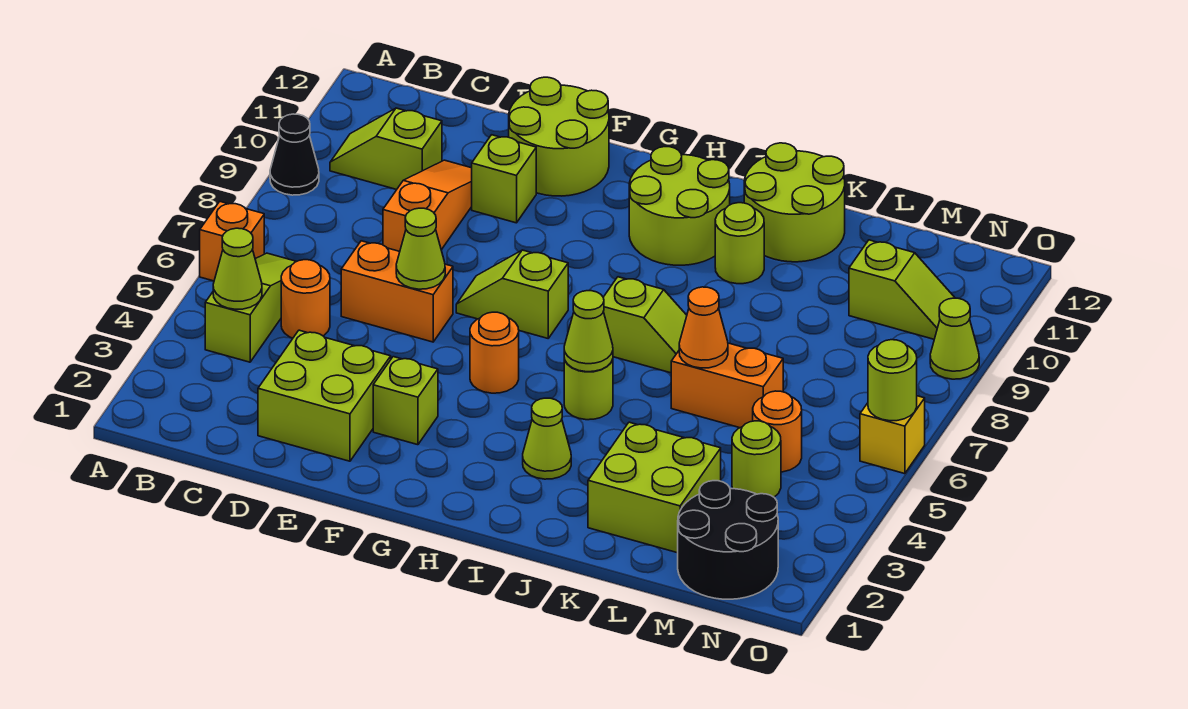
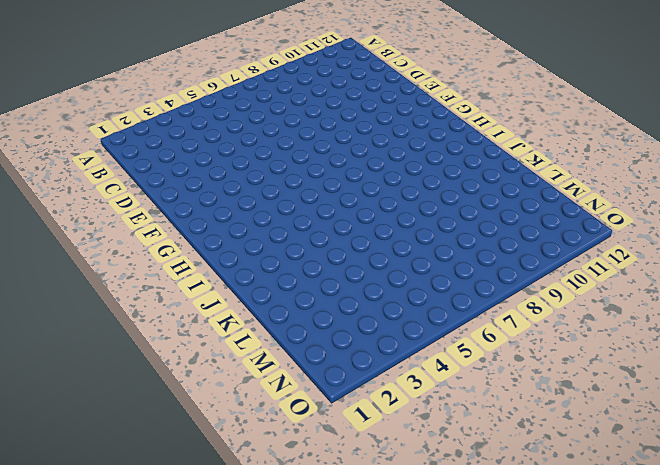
none -> orange brick A6 level 1
none -> black cone A9 level 1
none -> lime slope B4:B6 level 1 top 4
none -> lime slope B10:C10 level 1 top C

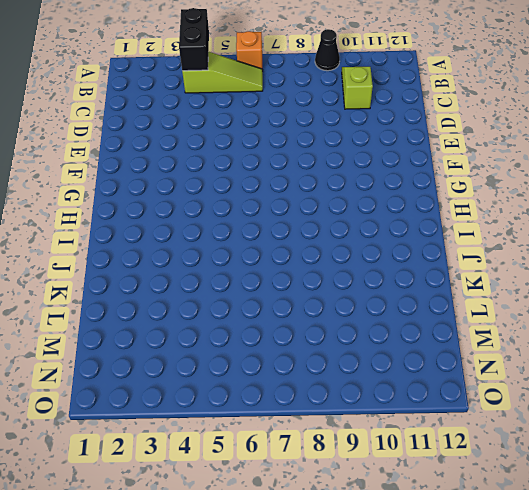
black brick A4:B4 level 2 -> lime cone B4 level 2
none -> orange round brick C5 level 1
none -> lime brick D2:E3 level 1
none -> orange brick D6:E6 level 1
none -> orange slope D8:D10 level 1 top 8

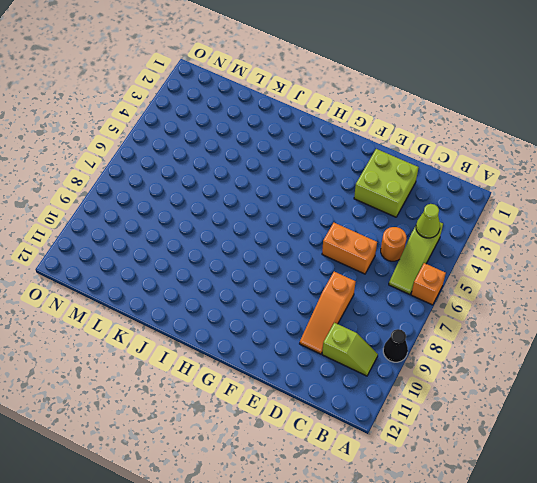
none -> lime brick E10 level 1
none -> lime round brick E11:F12 level 1
none -> lime brick F3 level 1
none -> lime slope F7:G7 level 1 top G

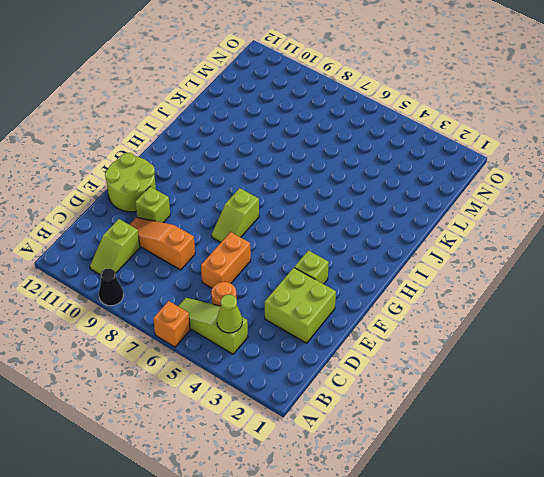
none -> orange round brick G5 level 1
none -> lime round brick H10:I11 level 1
none -> lime cone I3 level 1
none -> lime round brick I5 level 1

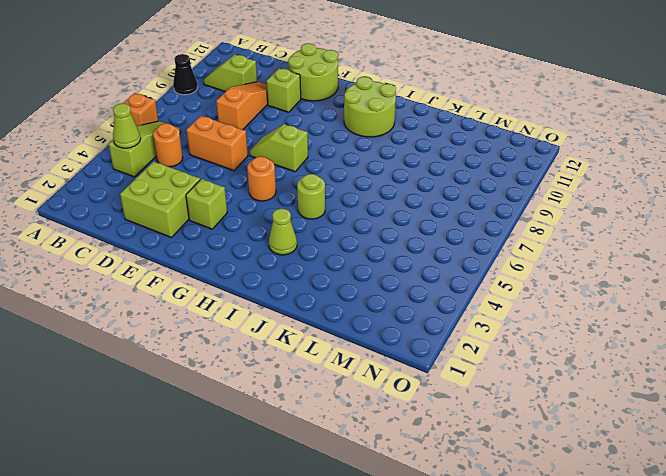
none -> lime slope I7:J7 level 1 top I
none -> lime round brick J10 level 1
none -> lime round brick J11:K12 level 1
none -> lime brick K2:L3 level 1

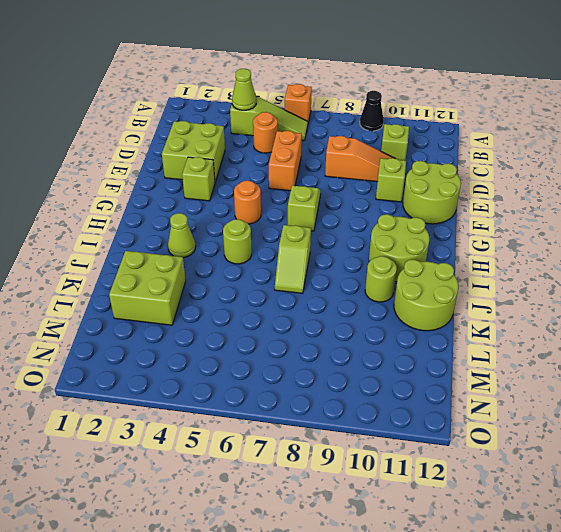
none -> orange brick K6:L6 level 1
none -> black round brick M1:N2 level 1
none -> lime round brick M4 level 1
none -> orange round brick M5 level 1

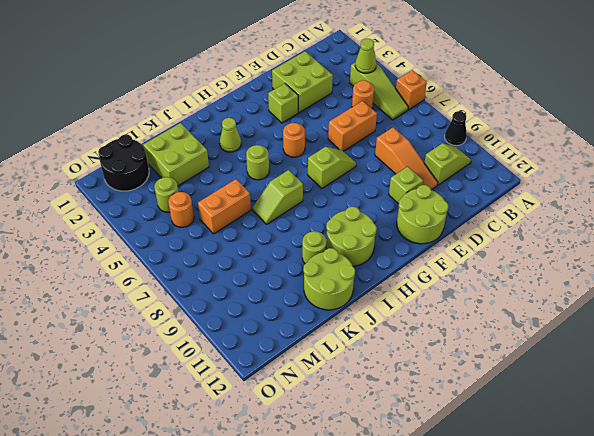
none -> lime slope M10:N10 level 1 top M
none -> yellow brick O6 level 1
none -> lime cone O9 level 1
none -> lime cone E6 level 2

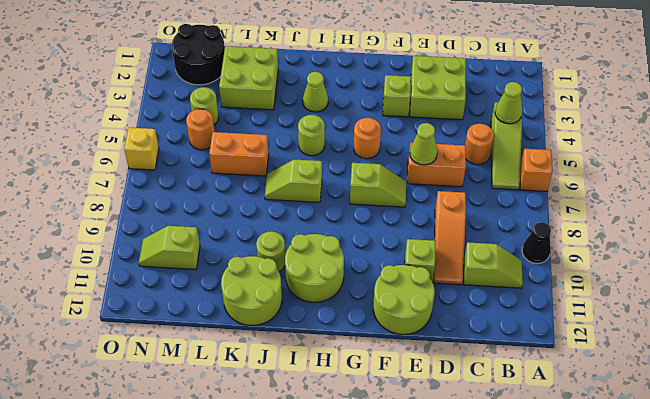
none -> lime cone O9 level 1
none -> lime cone I5 level 2
none -> orange cone K6 level 2
none -> lime round brick O6 level 2

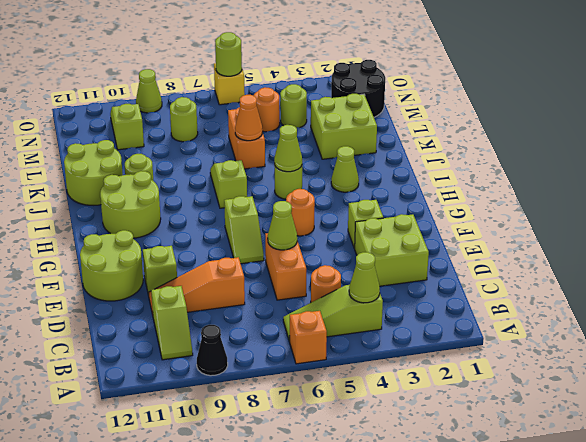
lime round brick M8 level 1 -> none

